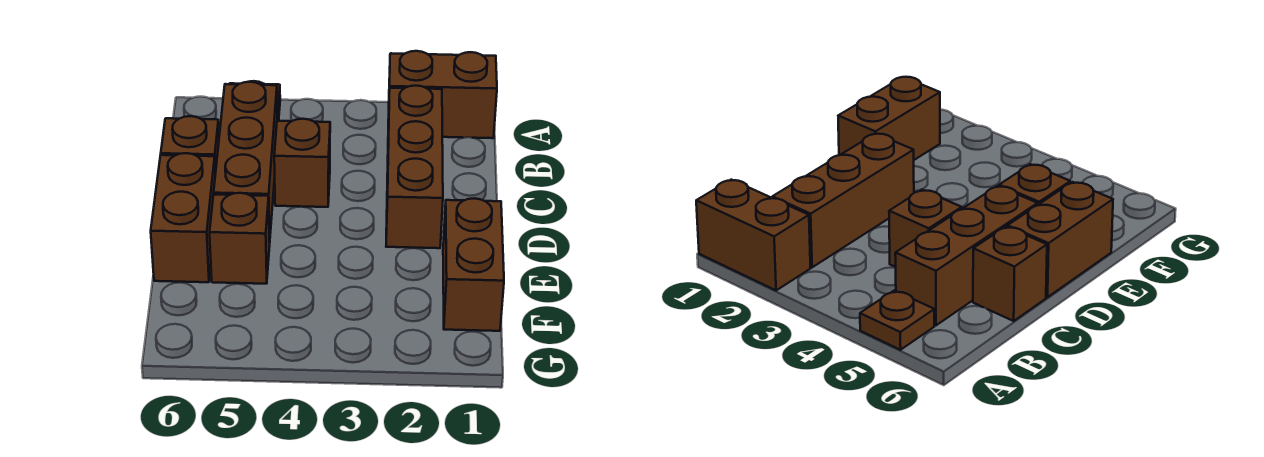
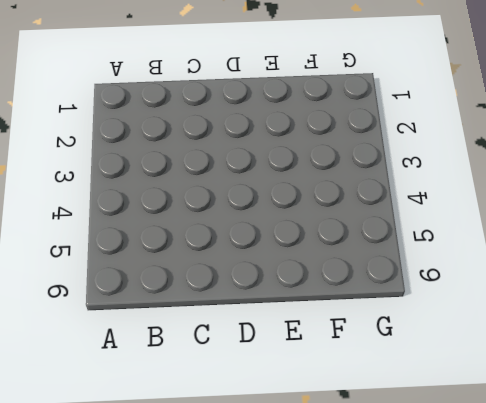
none -> brown brick A1:A2 level 1
none -> brown plate A5 level 1

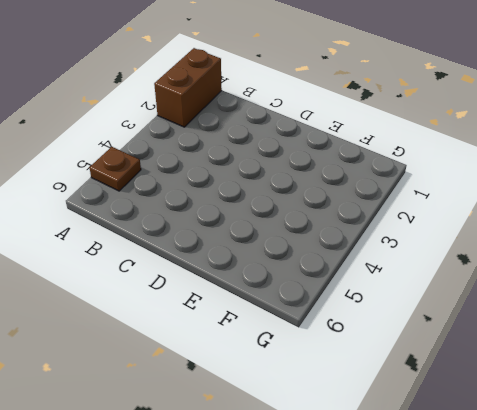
none -> brown brick B2:D2 level 1
none -> brown brick B5:D5 level 1

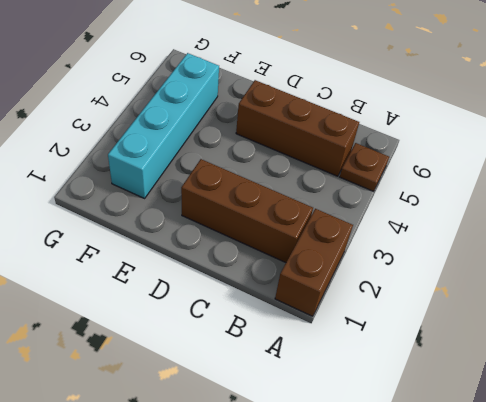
cyan brick F2:F5 level 1 -> none
none -> brown brick C4 level 1
none -> brown brick C6 level 1

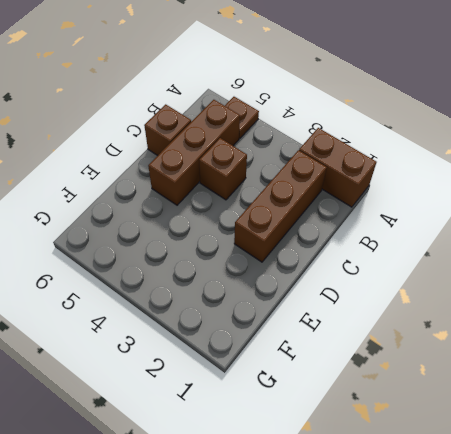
none -> brown brick D6:E6 level 1
none -> brown brick E1:F1 level 1

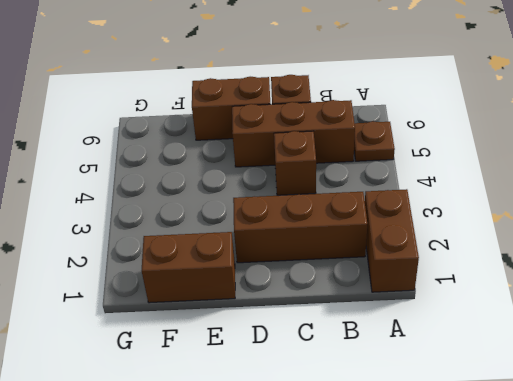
none -> brown brick E5 level 1

